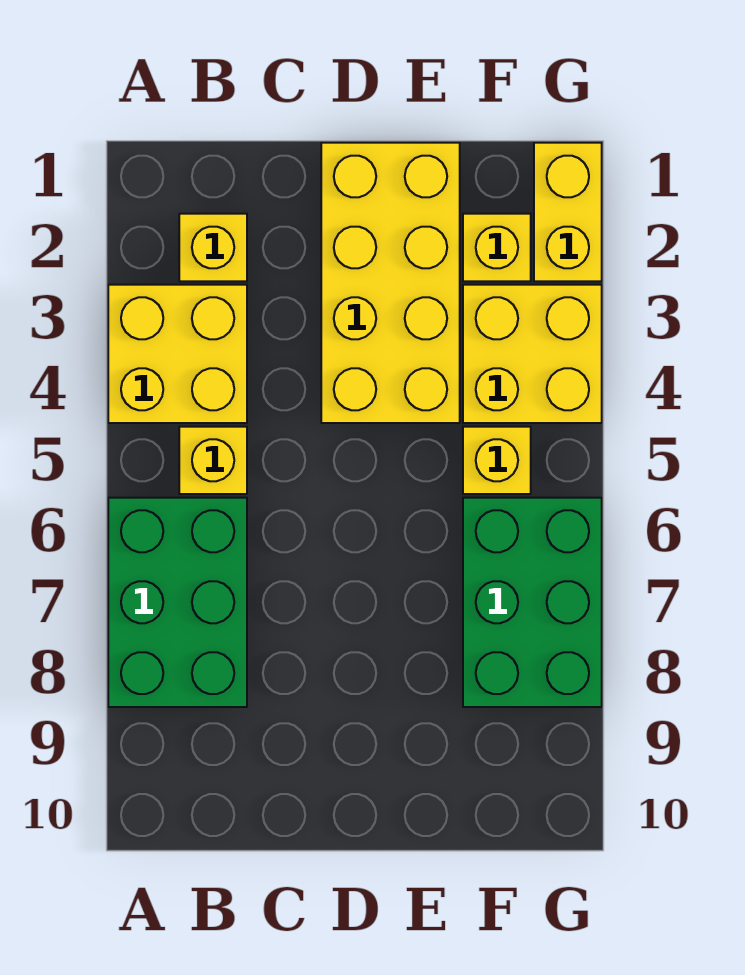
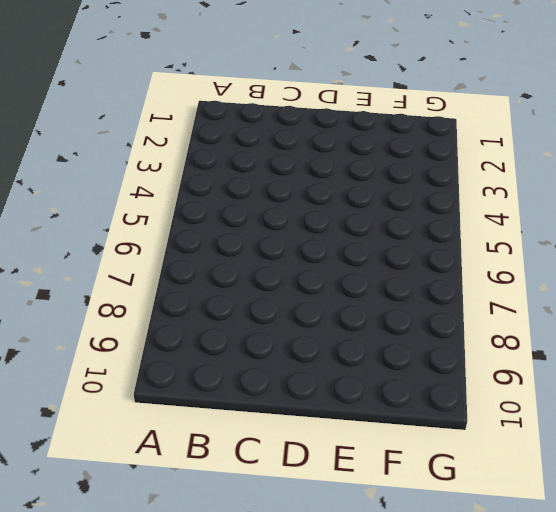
none -> yellow brick A3:B4 level 1
none -> green brick A6:B8 level 1

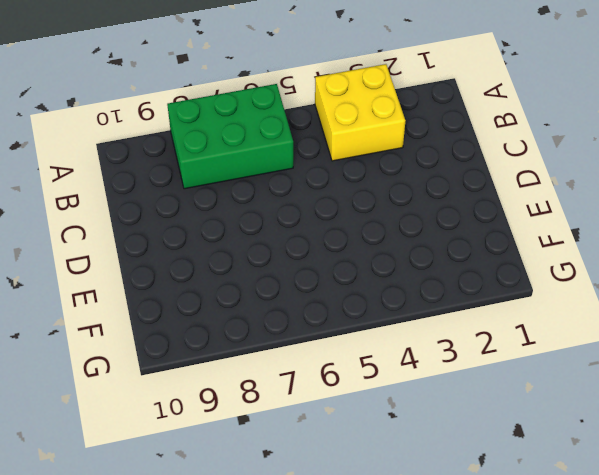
none -> yellow brick B2 level 1
none -> yellow brick B5 level 1

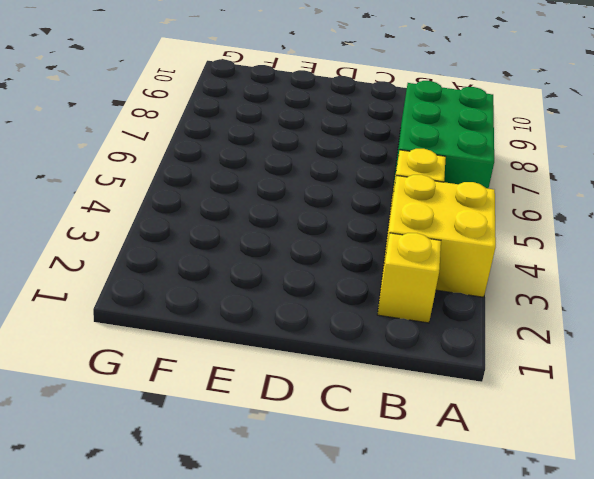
none -> yellow brick D1:E4 level 1
none -> yellow brick F2 level 1

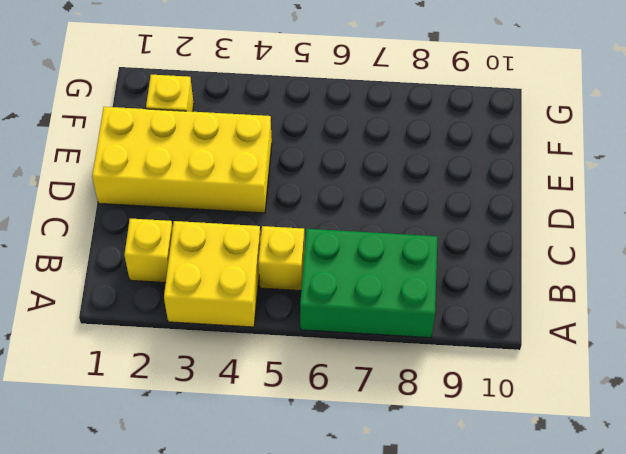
none -> yellow brick F3:G4 level 1
none -> yellow brick F5 level 1

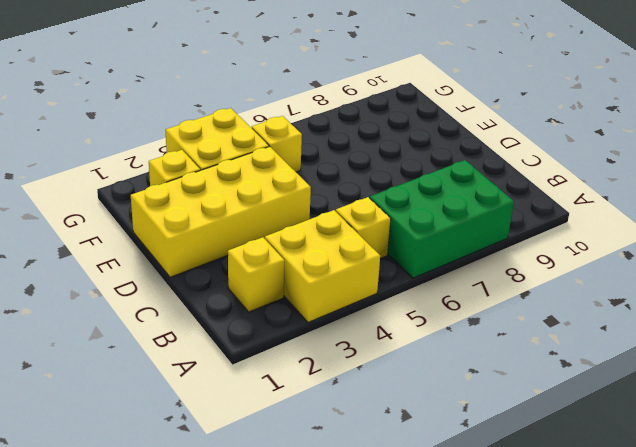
none -> green brick F6:G8 level 1
none -> yellow brick G1:G2 level 1

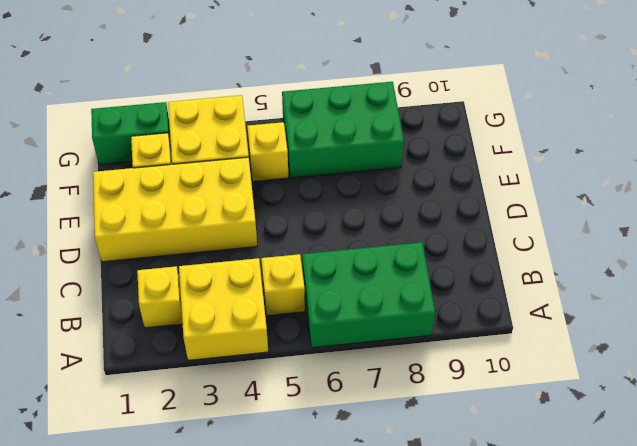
green brick G1:G2 level 1 -> yellow brick G1:G2 level 1

